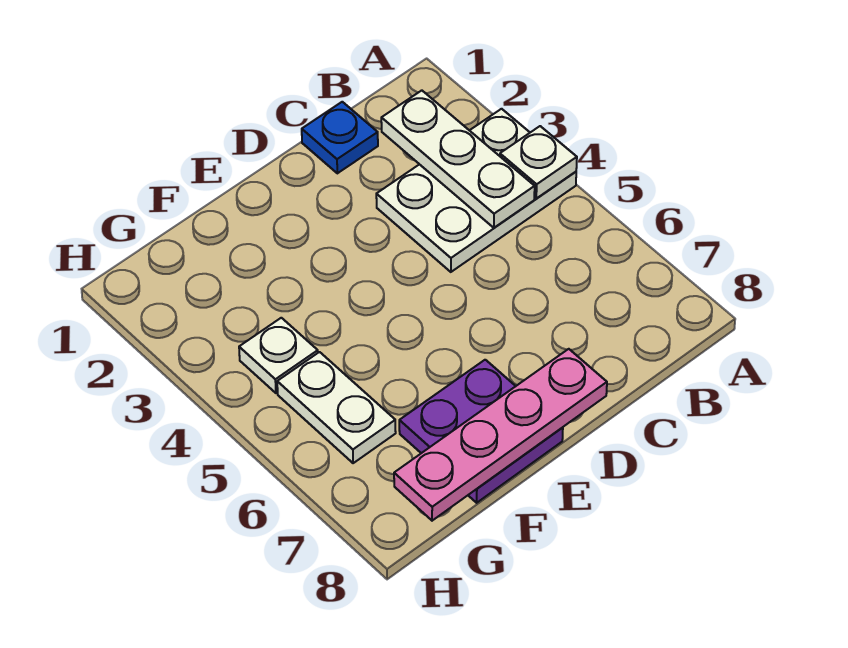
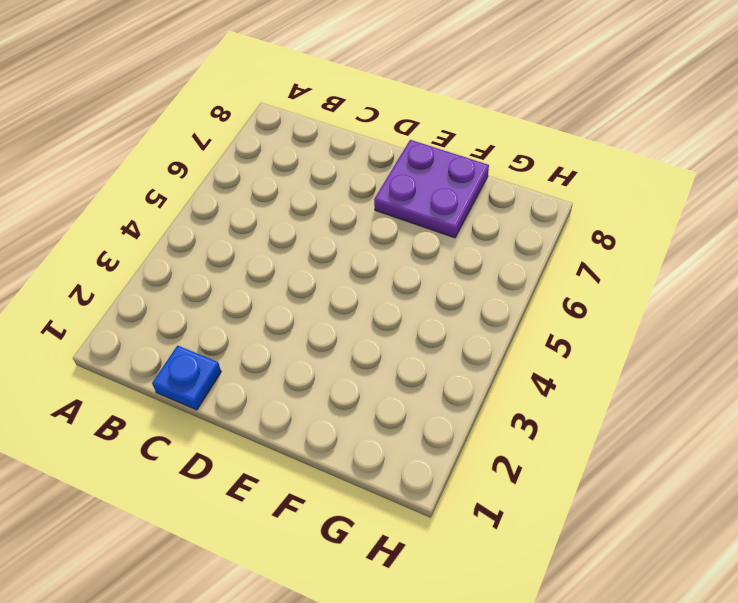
none -> white plate A3:C4 level 1
none -> white plate G4 level 1

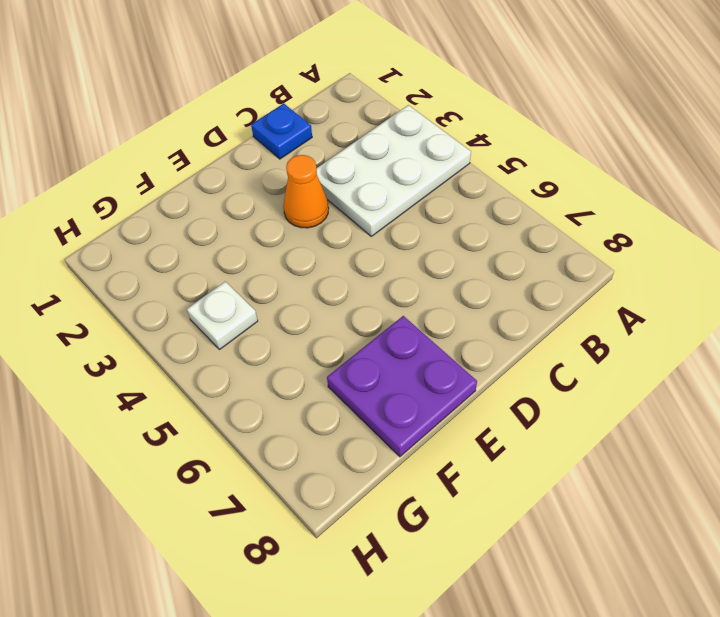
orange cone D3 level 1 -> none
none -> white plate G5:G6 level 1
none -> white plate A4 level 2

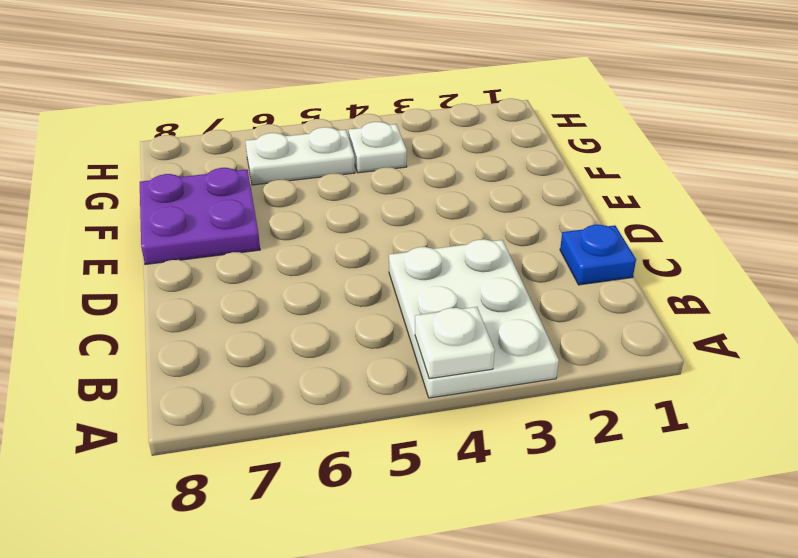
none -> white plate B2:B4 level 2
none -> pink plate D8:G8 level 2

